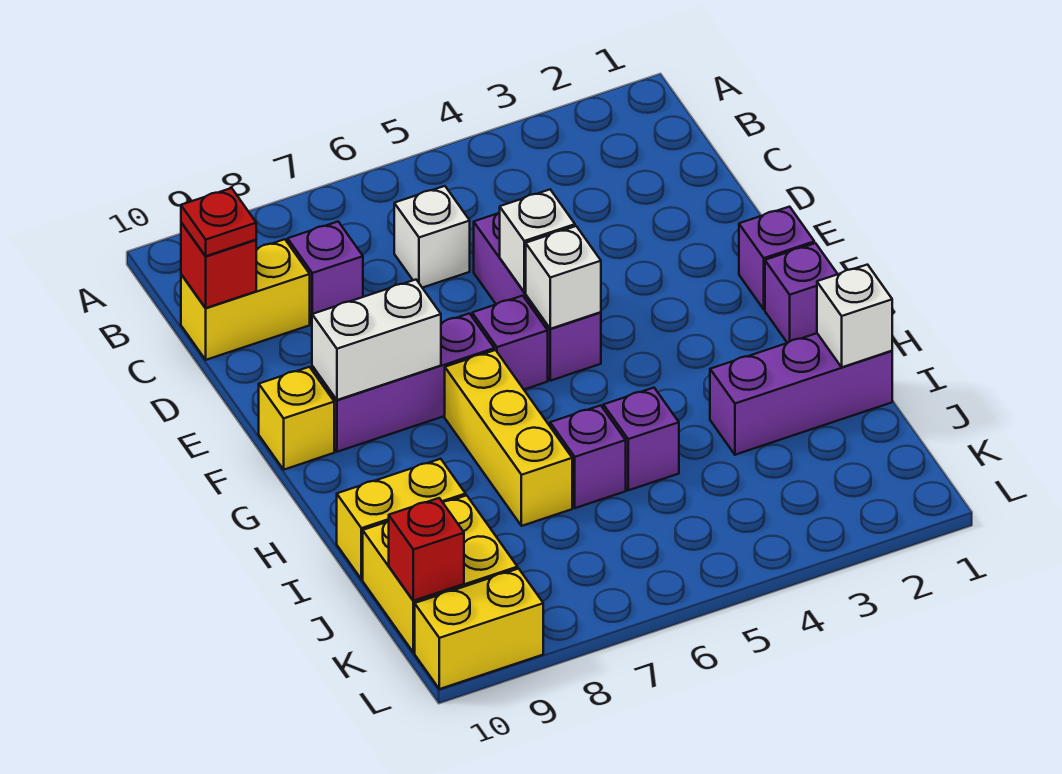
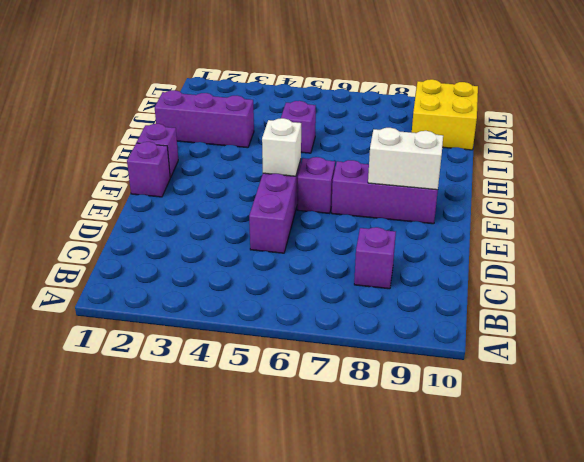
none -> white brick C6 level 1
none -> yellow brick C9:C10 level 1
none -> yellow brick F10 level 1

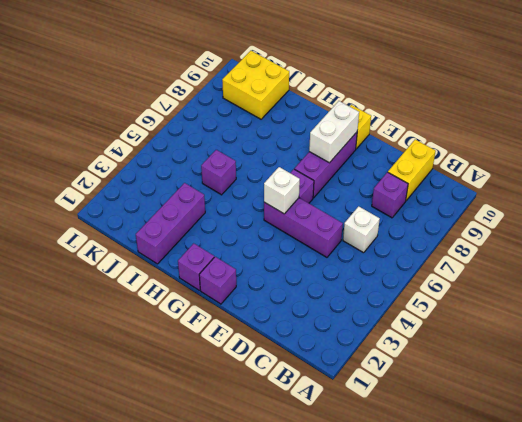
none -> yellow brick G7:I7 level 1
none -> purple brick I6 level 1
none -> yellow brick I9:I10 level 1

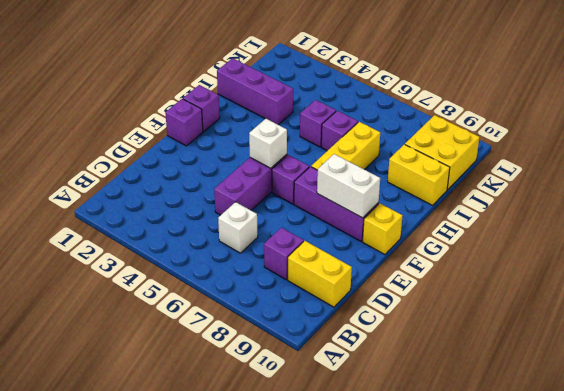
none -> yellow brick L9:L10 level 1
none -> red brick C10 level 2
none -> white brick E5 level 2

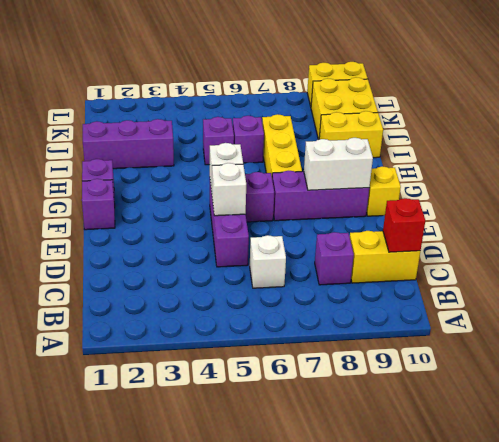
none -> white brick I1 level 2
none -> red brick K10 level 2
none -> red plate C10 level 3

